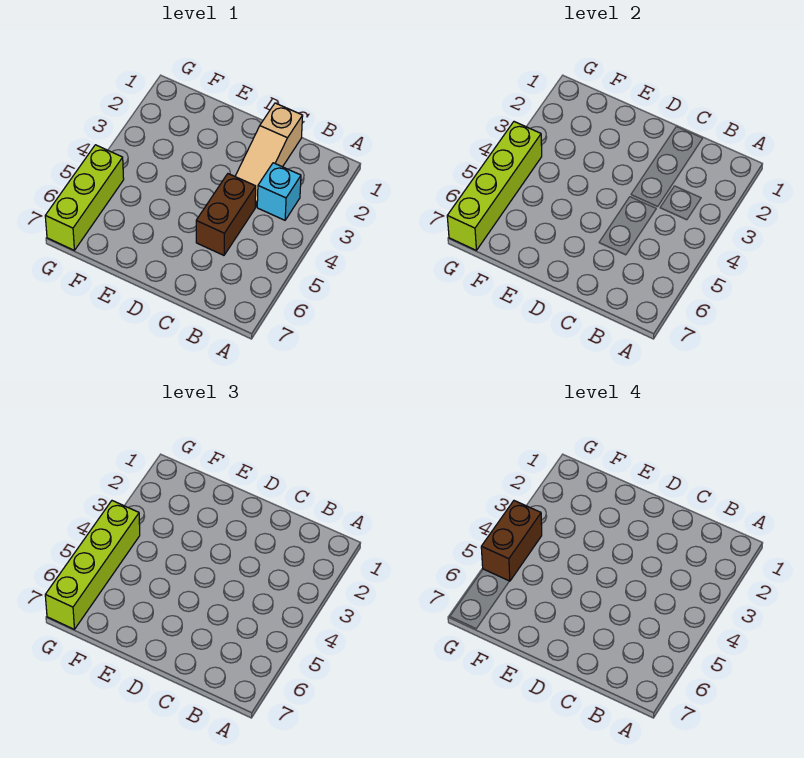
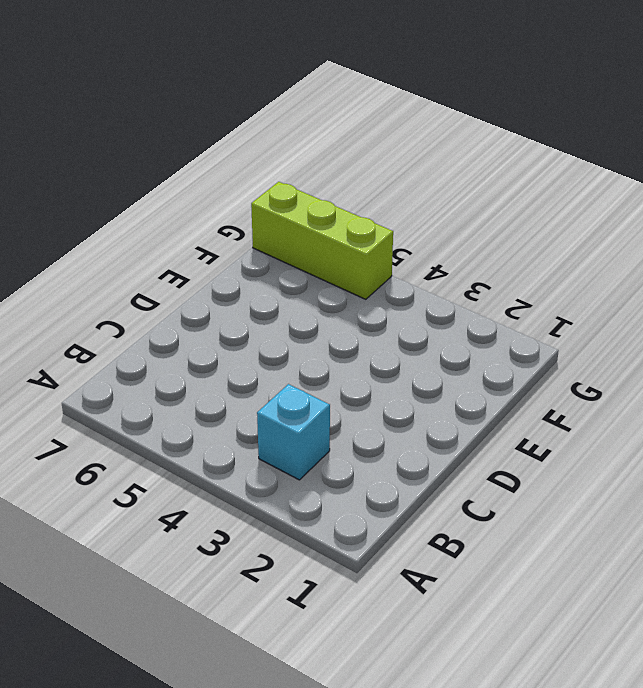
none -> tan slope C1:C3 level 1 top 1
none -> brown brick C4:C5 level 1

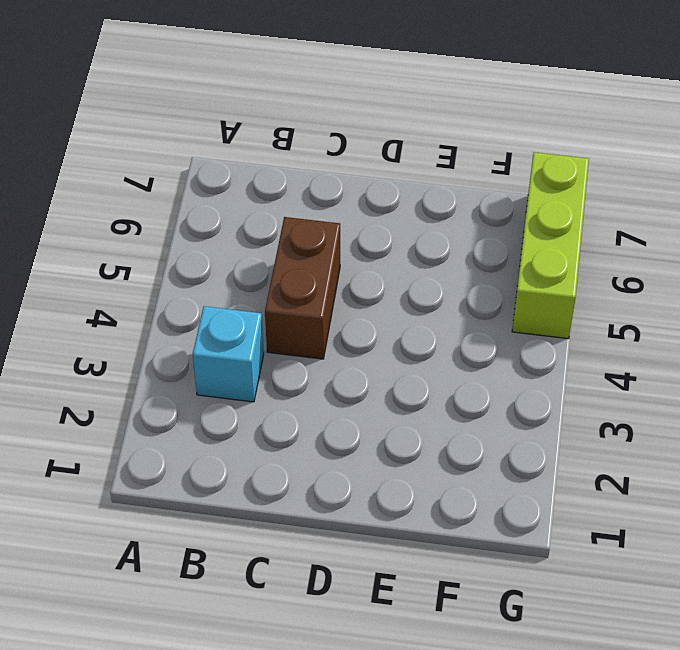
none -> tan slope C1:C3 level 1 top 1
none -> lime brick G4:G7 level 2

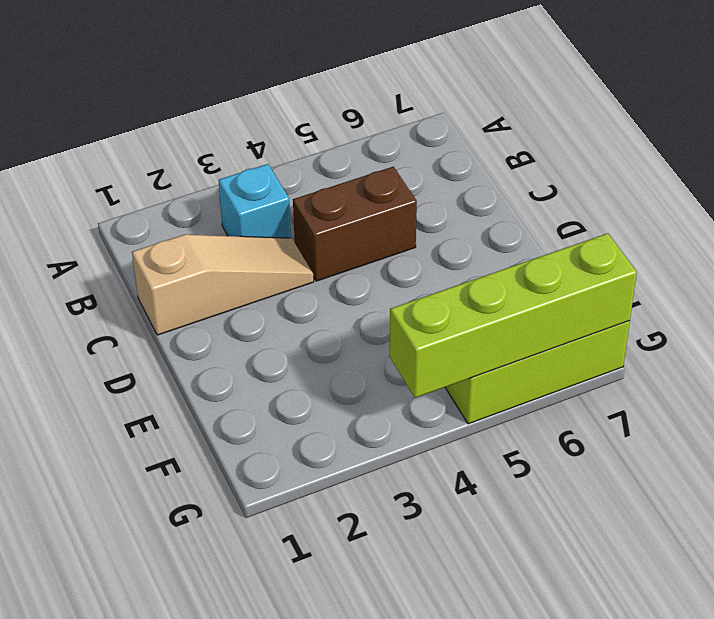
none -> lime brick G4:G7 level 3
none -> brown brick G4:G5 level 4

